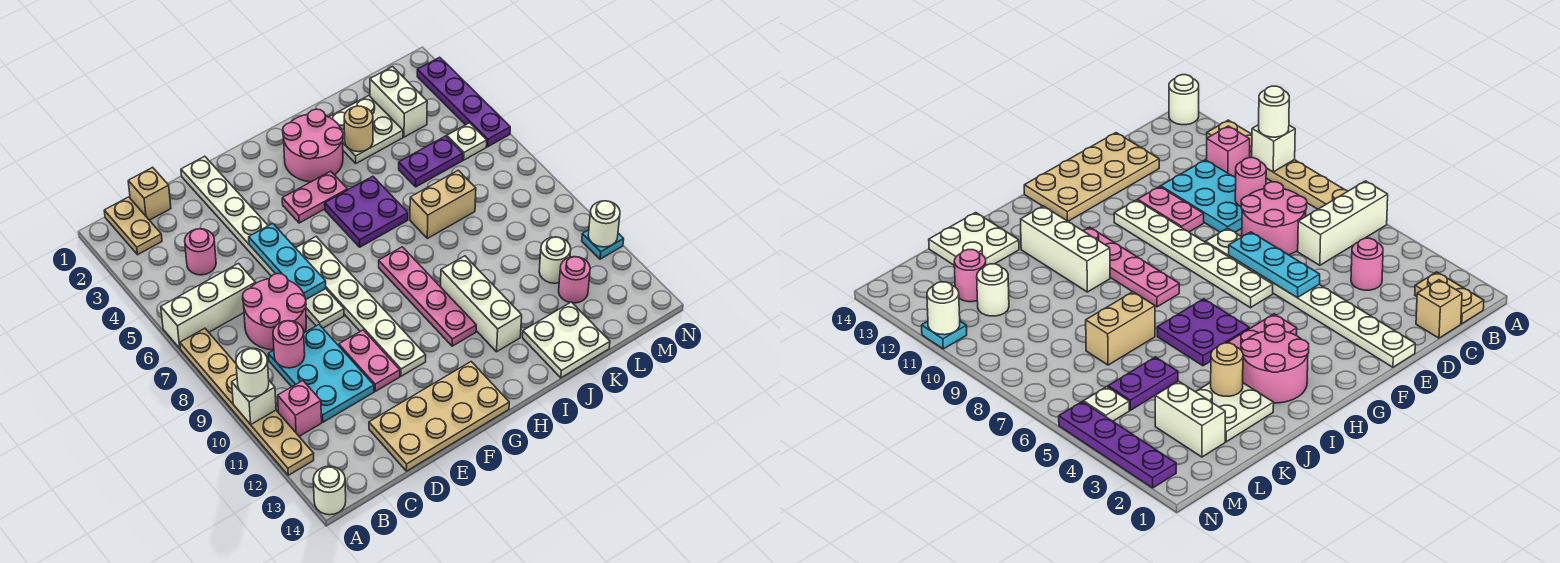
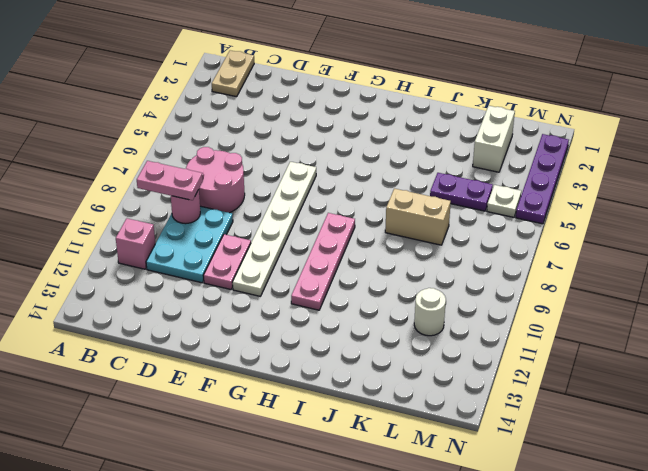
pink plate B9:C9 level 3 -> pink plate G4:H4 level 1
none -> white brick A6:C6 level 1
none -> tan plate A7:A12 level 1
none -> white round brick A14 level 1
none -> tan brick C1 level 1

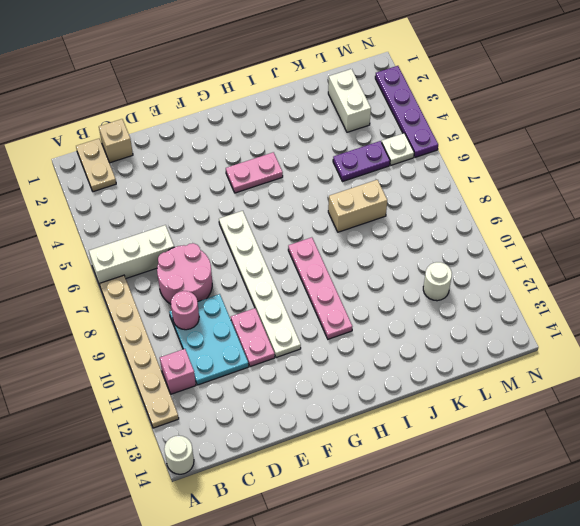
none -> pink round brick C4 level 1
none -> tan plate D13:G14 level 1
none -> white plate E1:E8 level 1
none -> pink round brick H2:I3 level 1

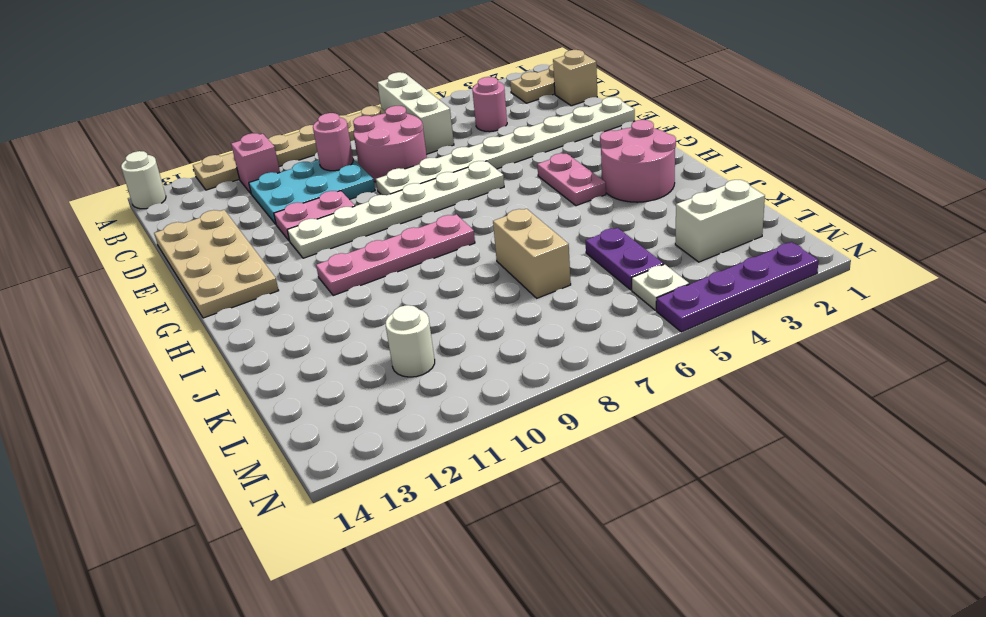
none -> purple plate H5:I6 level 1
none -> white brick I10:I12 level 1
none -> white plate J2:K3 level 1
none -> white plate J13:K14 level 1

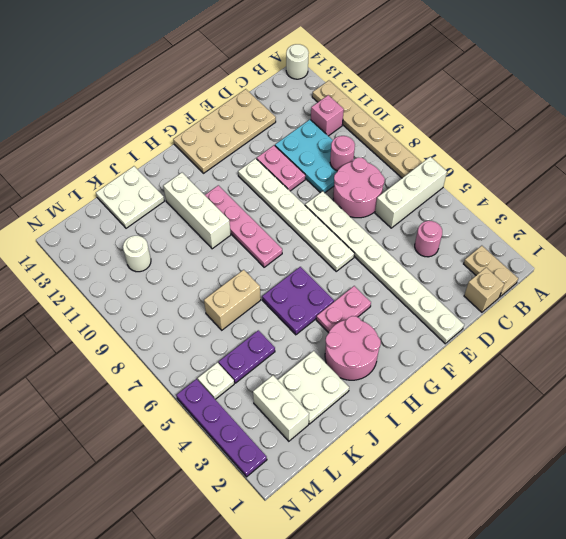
none -> pink round brick L12 level 1
none -> cyan plate N11 level 1
none -> white brick A10 level 2
none -> cyan plate E5:E7 level 2

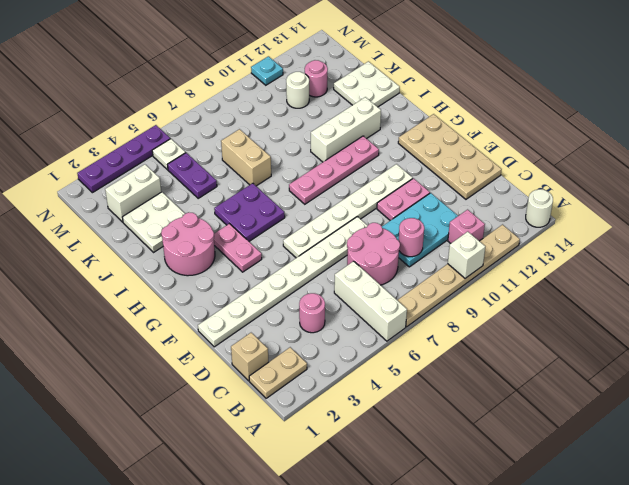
none -> cyan plate E5:E7 level 2
none -> tan round brick J3 level 2
none -> white round brick N11 level 2
none -> white round brick A10 level 3

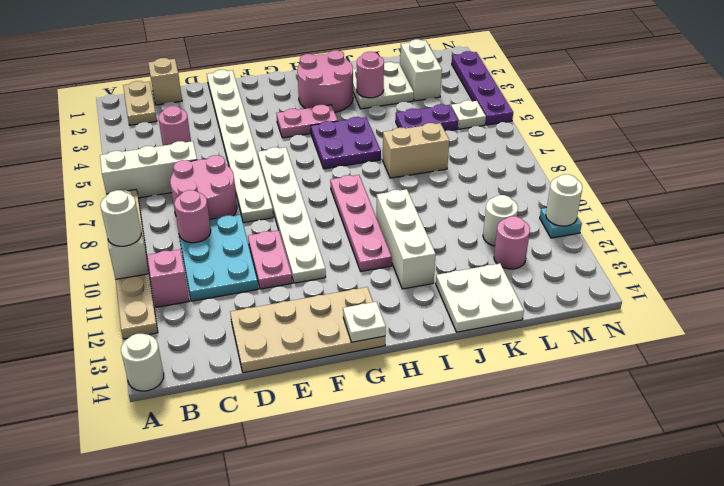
white plate G14 level 2 -> none
pink round brick J3 level 2 -> tan round brick J3 level 2
none -> cyan plate E5:E7 level 2

